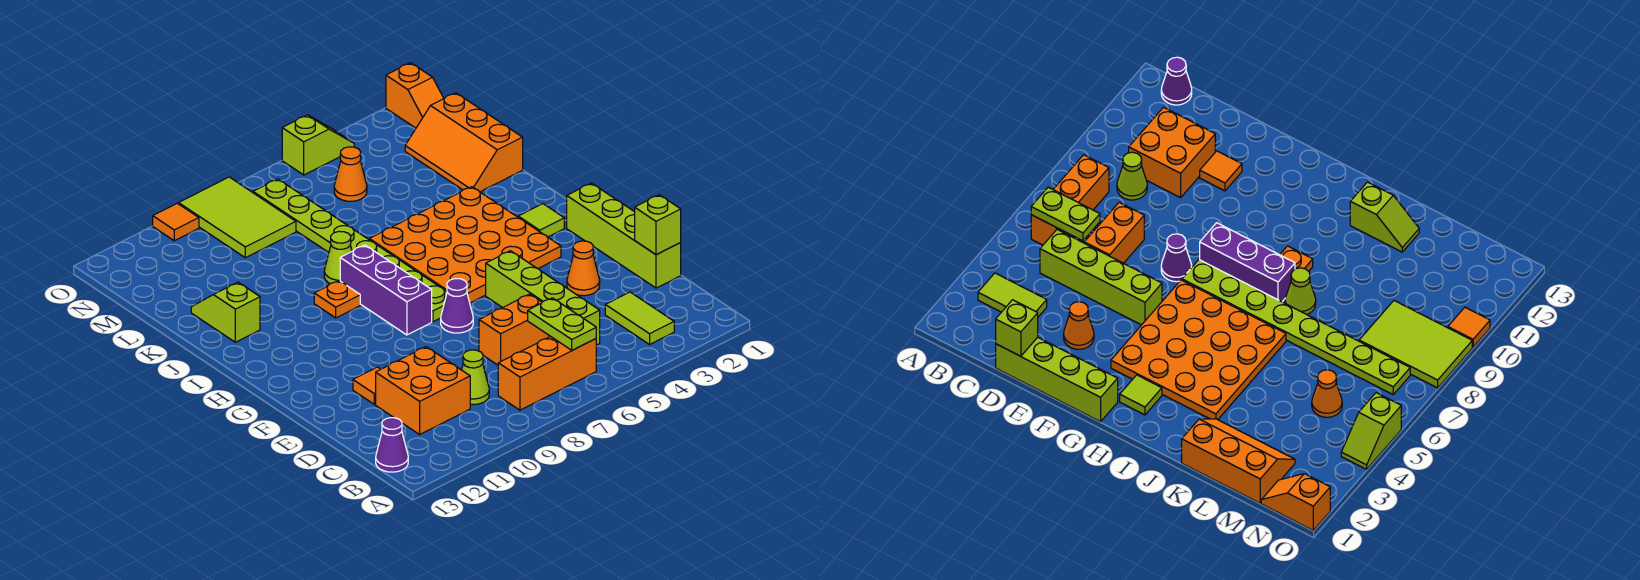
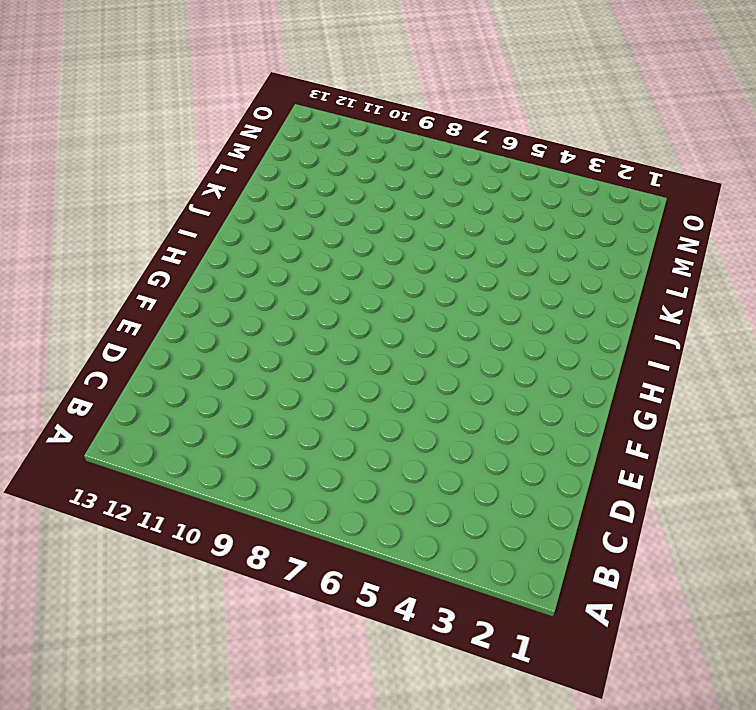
none -> lime tile B3:C3 level 1
none -> orange brick B6:B8 level 1
none -> purple cone B13 level 1

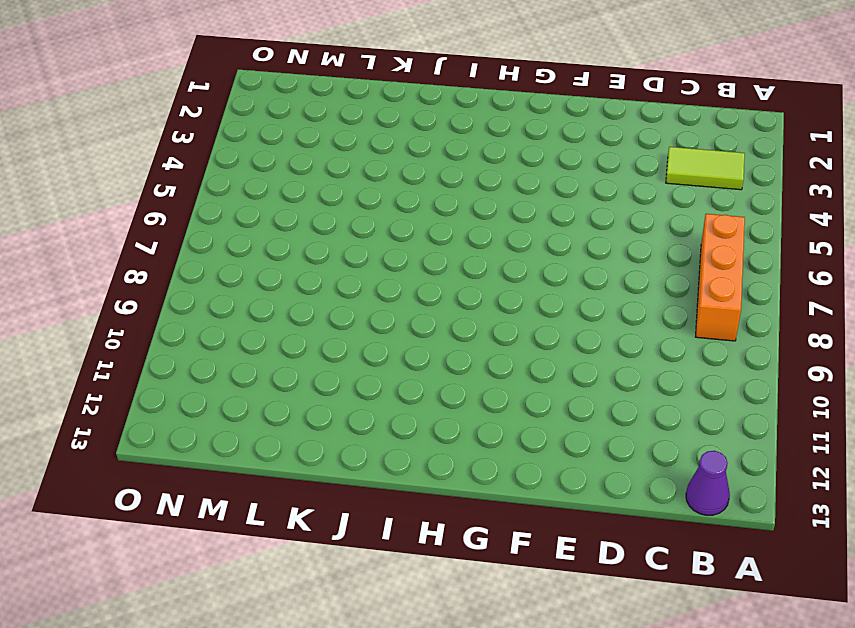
none -> lime brick C5:F5 level 1
none -> lime cone C9 level 1
none -> orange brick C10:D11 level 1

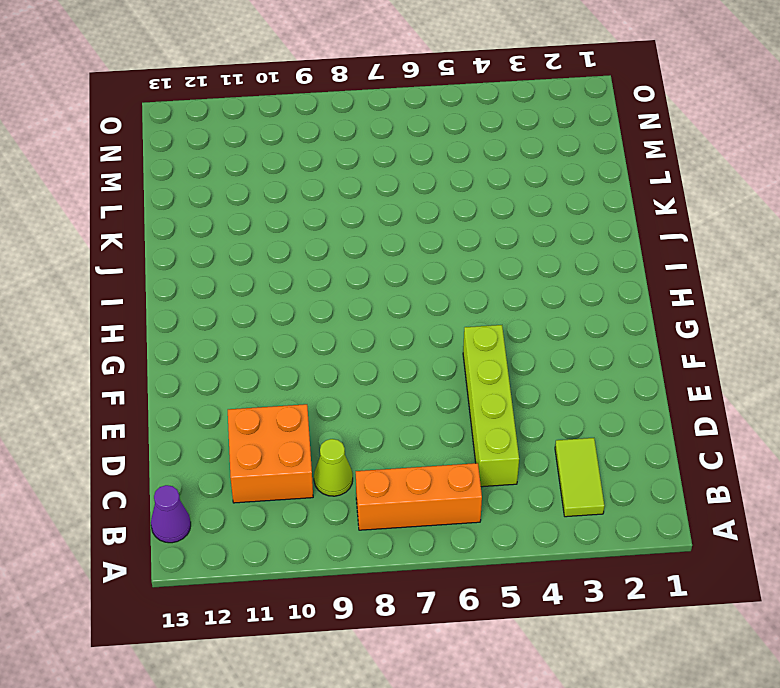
none -> lime brick D1:G1 level 1
none -> orange brick D6:D7 level 1
none -> orange cone E3 level 1

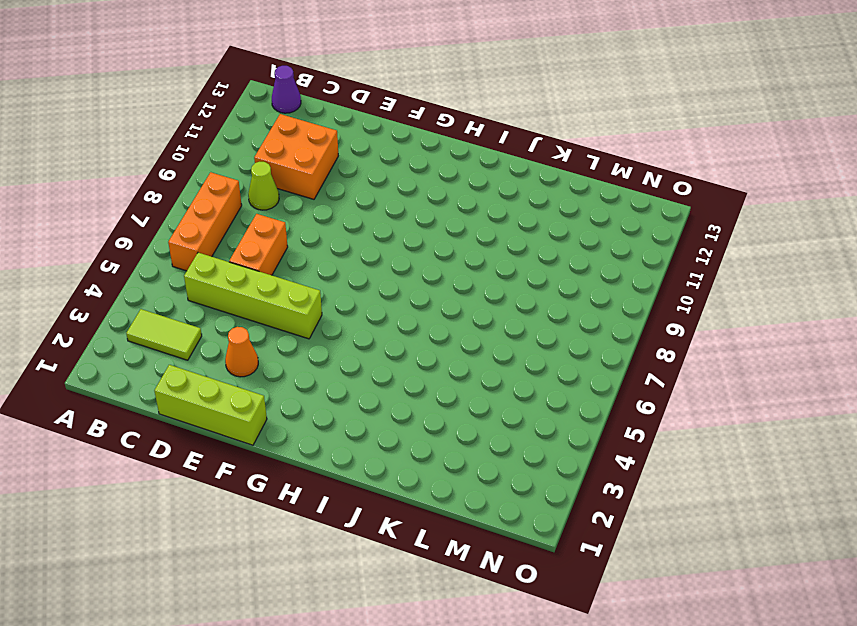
lime brick D1:F1 level 1 -> lime brick D1:G1 level 1
none -> orange tile E11 level 1
none -> purple cone F7 level 1
none -> orange plate G3:J6 level 1

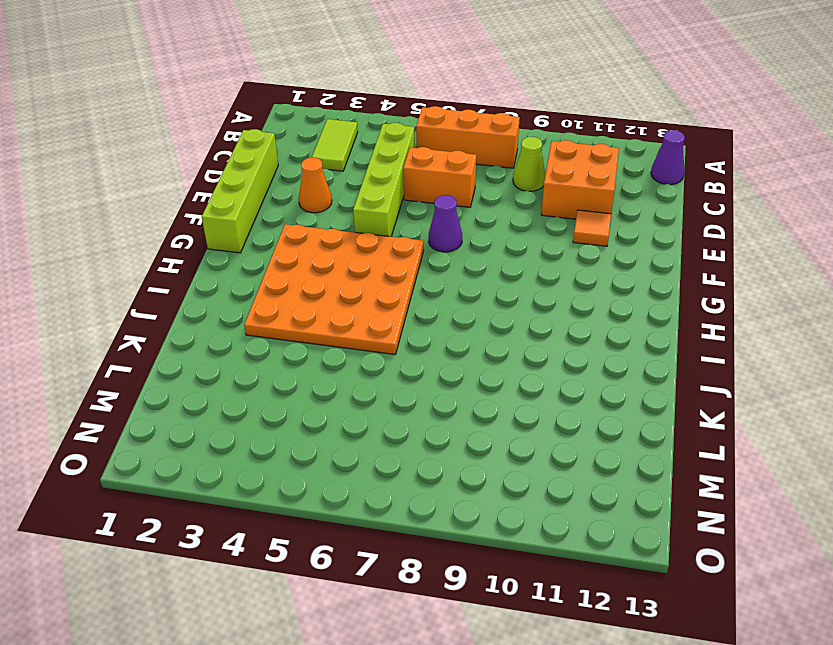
none -> lime plate G7:N7 level 1
none -> purple brick G8:I8 level 1
none -> lime tile H2 level 1

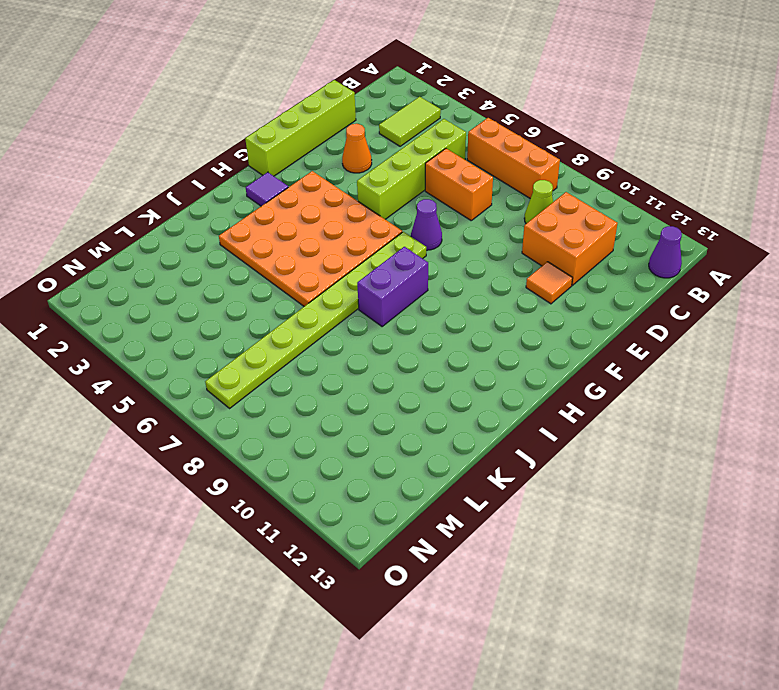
purple tile H2 level 1 -> lime tile H2 level 1
purple brick H8:I8 level 1 -> purple brick G8:I8 level 1
none -> orange plate I9 level 1
none -> lime cone J8 level 1
none -> lime slope J12:K12 level 1 top J

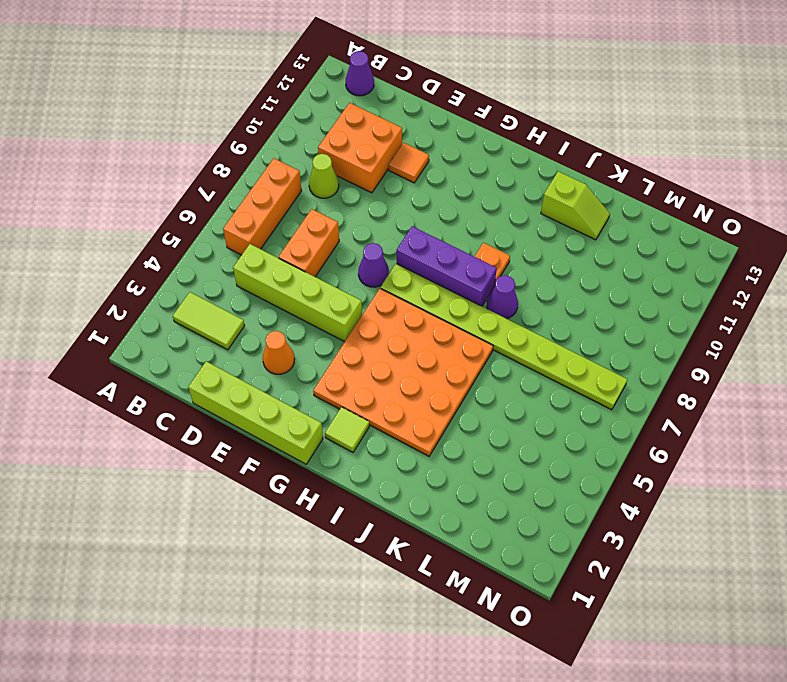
purple cone J8 level 1 -> lime cone J8 level 1
none -> orange slope K1:M2 level 1 top 1
none -> orange cone M5 level 1
none -> lime tile M8:O9 level 1

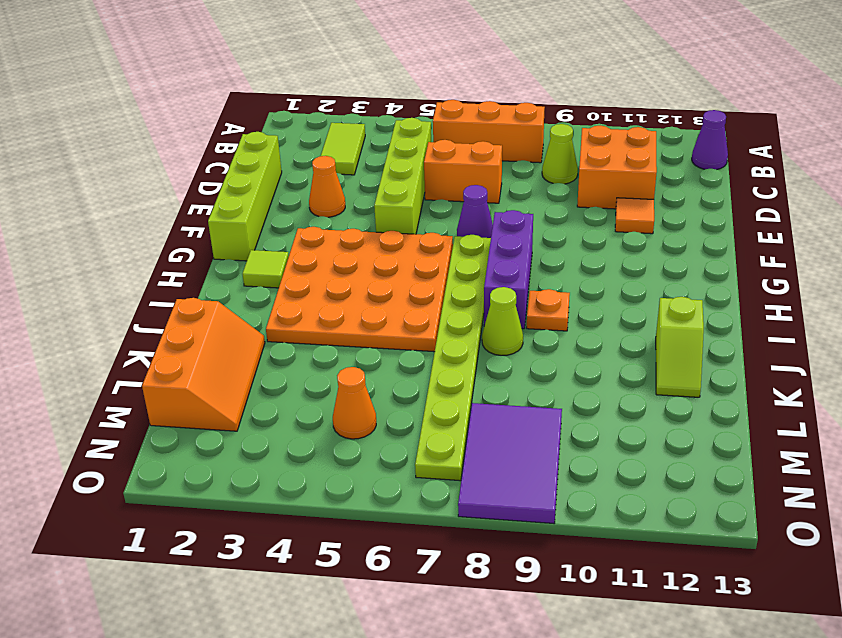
purple tile M8:O9 level 1 -> lime tile M8:O9 level 1
none -> orange slope N1:O1 level 1 top O
none -> lime slope O4:O5 level 1 top 5
none -> orange tile O10 level 1

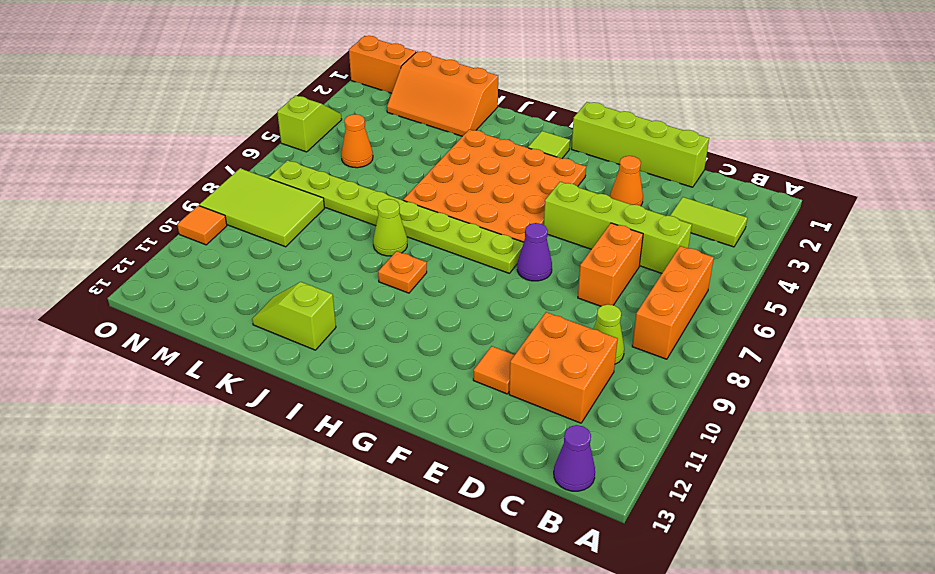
orange brick N1:O1 level 1 -> orange slope N1:O1 level 1 top O
none -> purple brick G8:I8 level 1
none -> lime plate B6:C6 level 2
none -> lime brick D1 level 2

